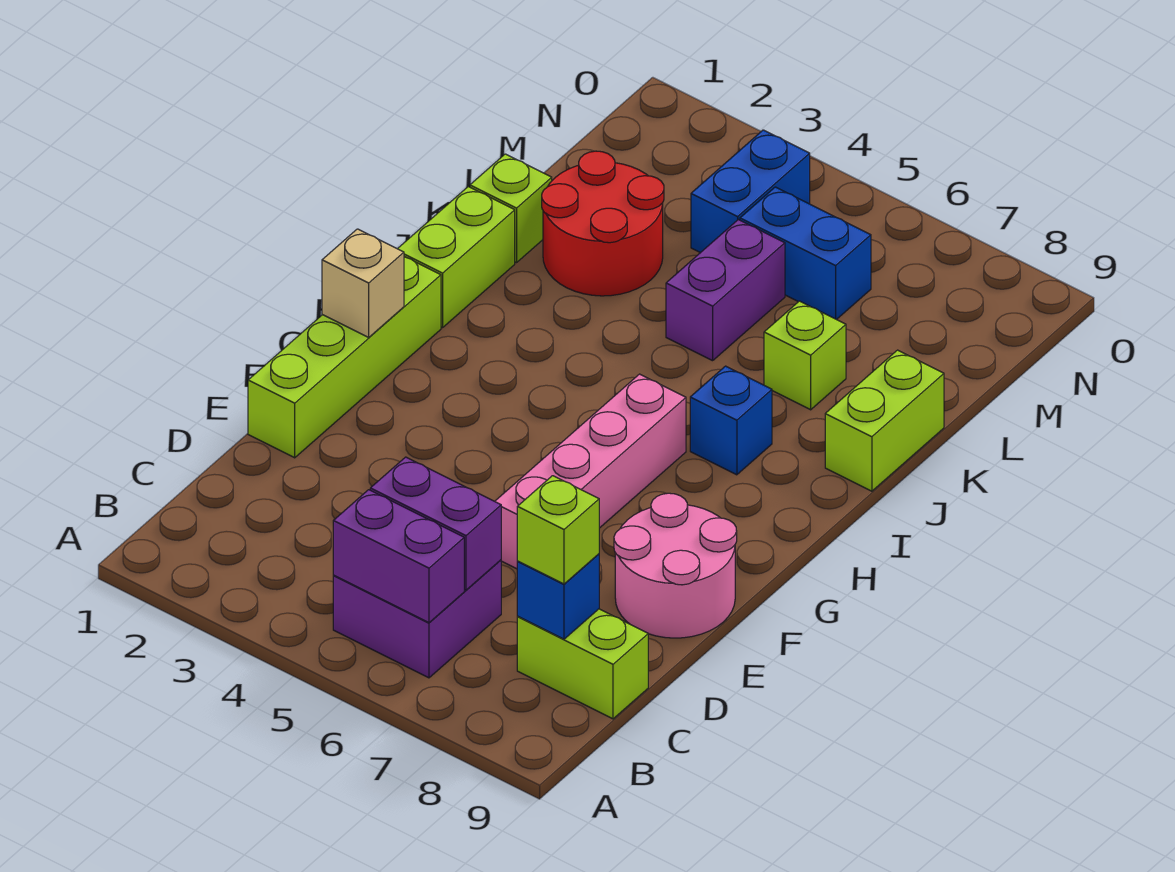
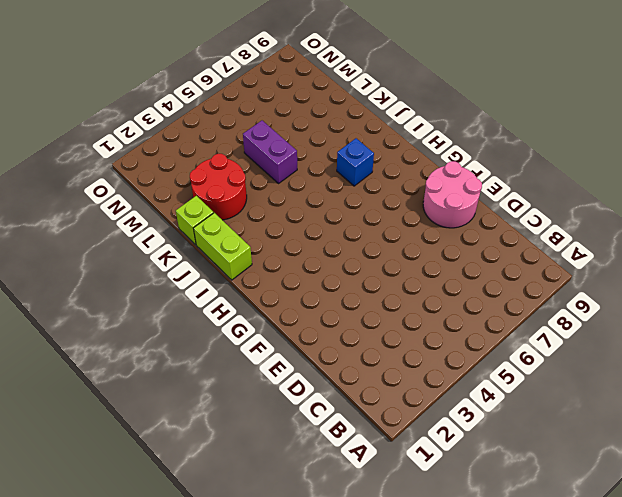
none -> purple brick B5:C6 level 1
none -> lime brick C8:C9 level 1
none -> lime brick E1:H1 level 1

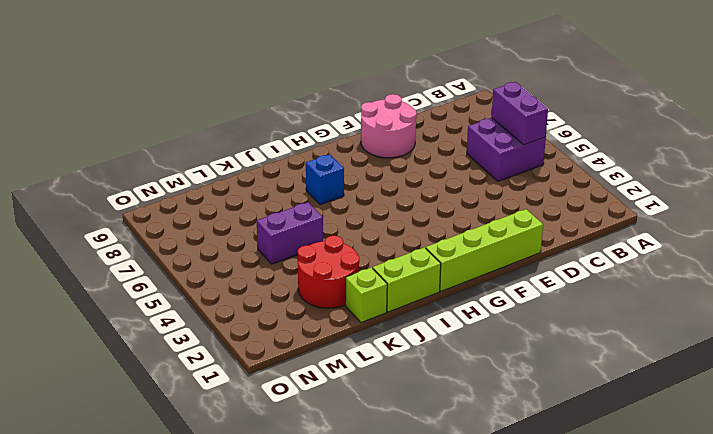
none -> lime brick C8:C9 level 1
none -> pink brick E6:H6 level 1
none -> lime brick J9:K9 level 1

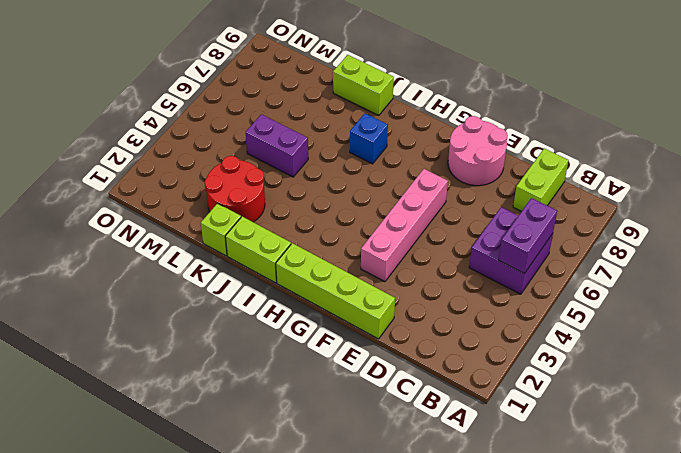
pink brick F3:F6 level 1 -> pink brick E6:H6 level 1
none -> lime brick K7 level 1
none -> blue brick M4:N4 level 1
none -> blue brick M5:M6 level 1

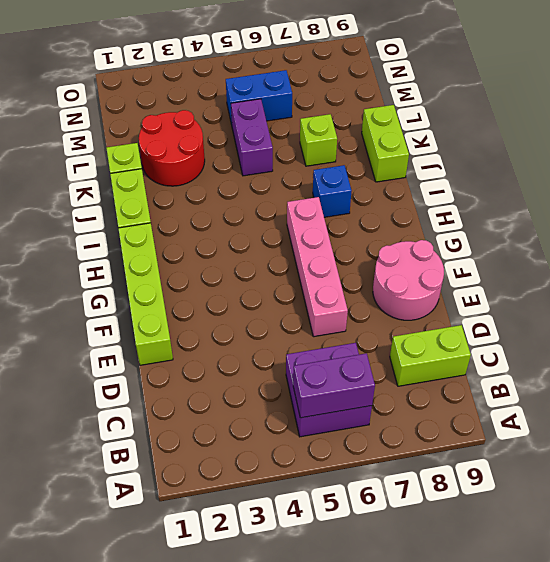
none -> blue brick M4:N4 level 1
none -> purple brick C5:C6 level 2
none -> blue brick C8 level 2

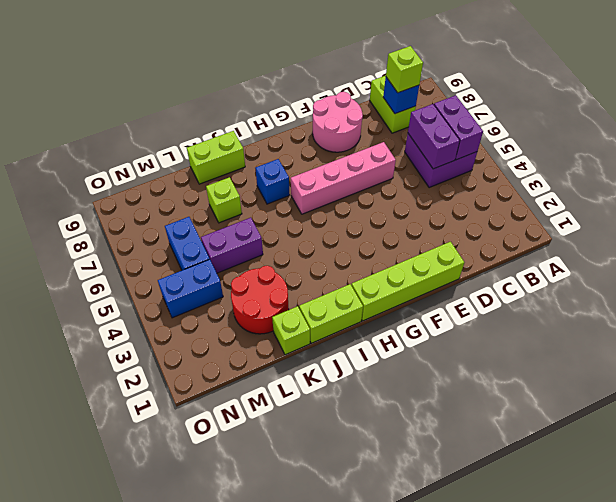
none -> tan brick G1 level 2

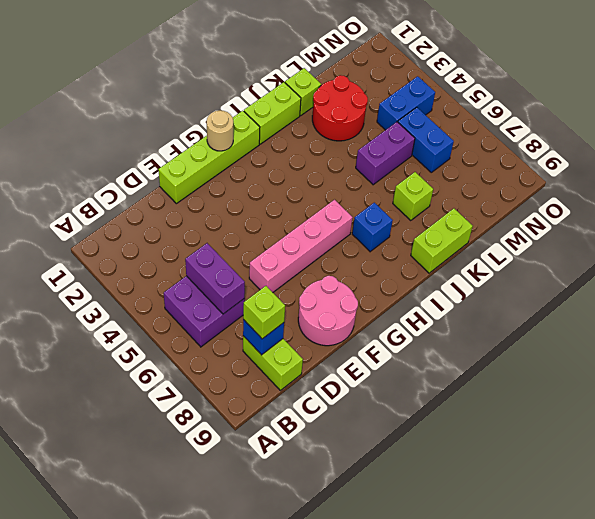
tan round brick G1 level 2 -> tan brick G1 level 2
none -> purple brick B5:B6 level 2

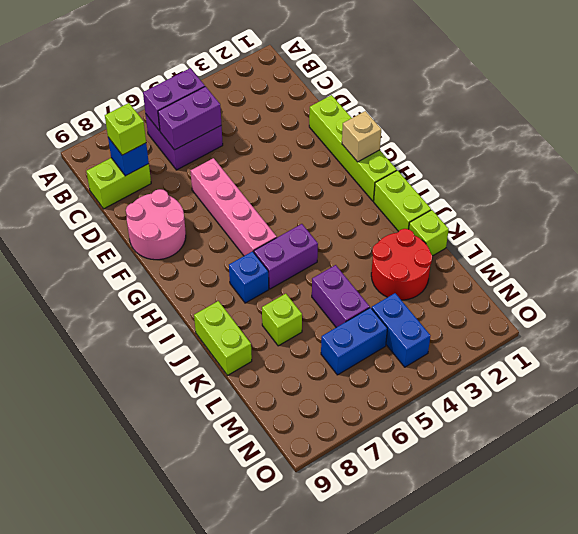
purple brick I5:I6 level 1 -> none

